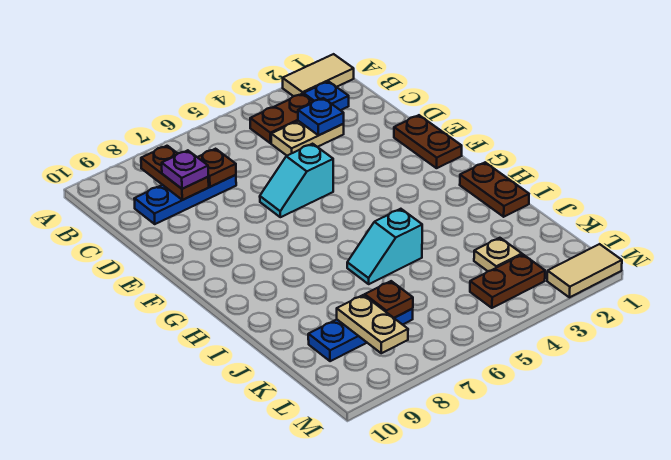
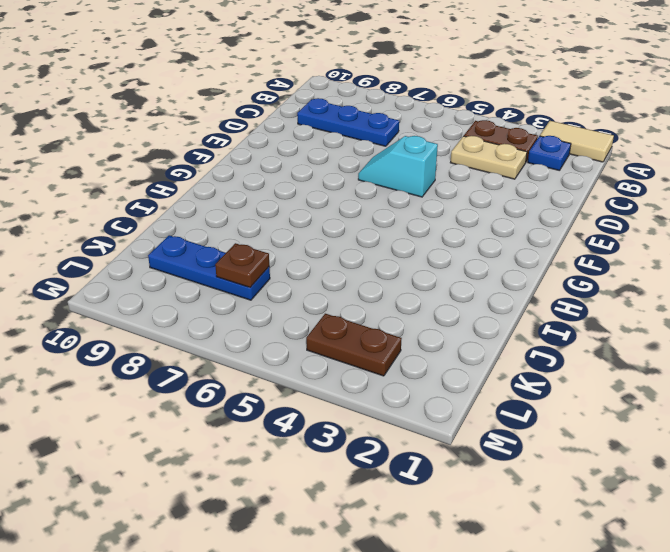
none -> brown plate E1:F1 level 1
none -> brown plate H1:I1 level 1
none -> cyan slope I5:I6 level 1 top 5

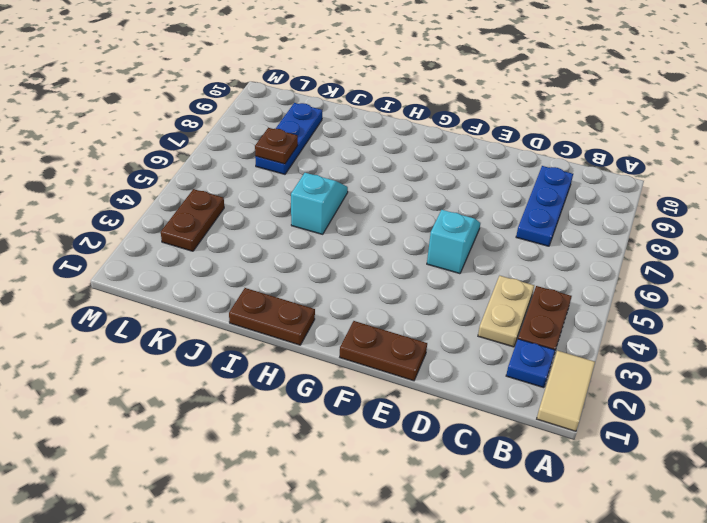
none -> tan plate K3 level 1
none -> tan tile M1:M2 level 1
none -> brown plate B8:C8 level 2

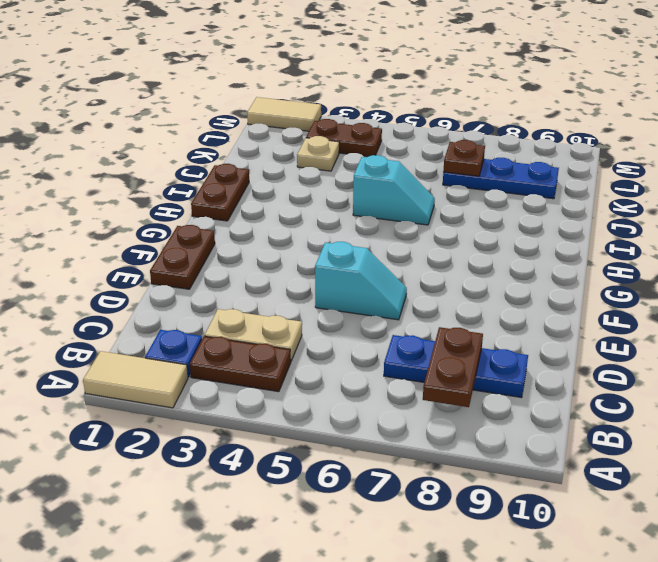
none -> blue plate C3 level 2
none -> brown plate C7 level 2
none -> tan plate K8:L8 level 2

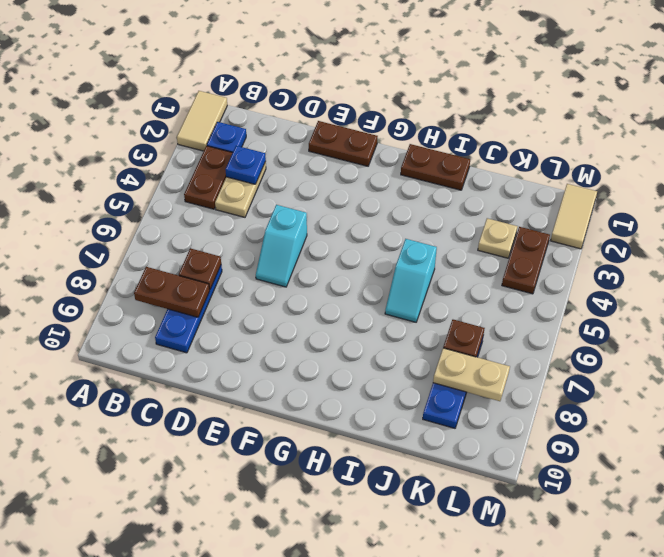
none -> purple plate C8 level 3

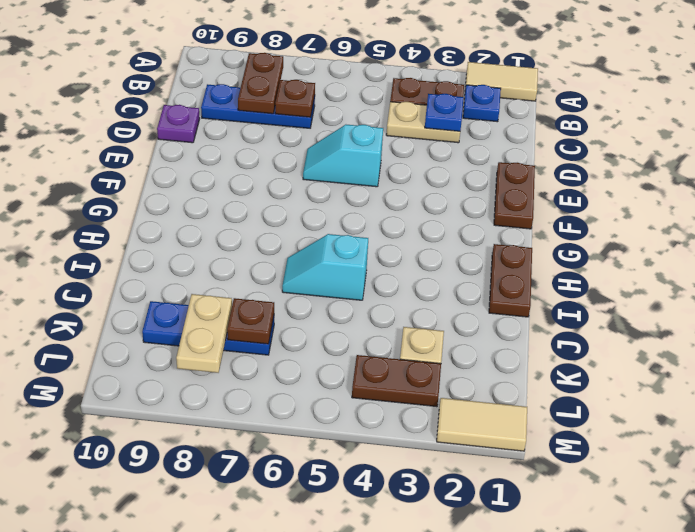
purple plate D10 level 1 -> purple plate C8 level 3

